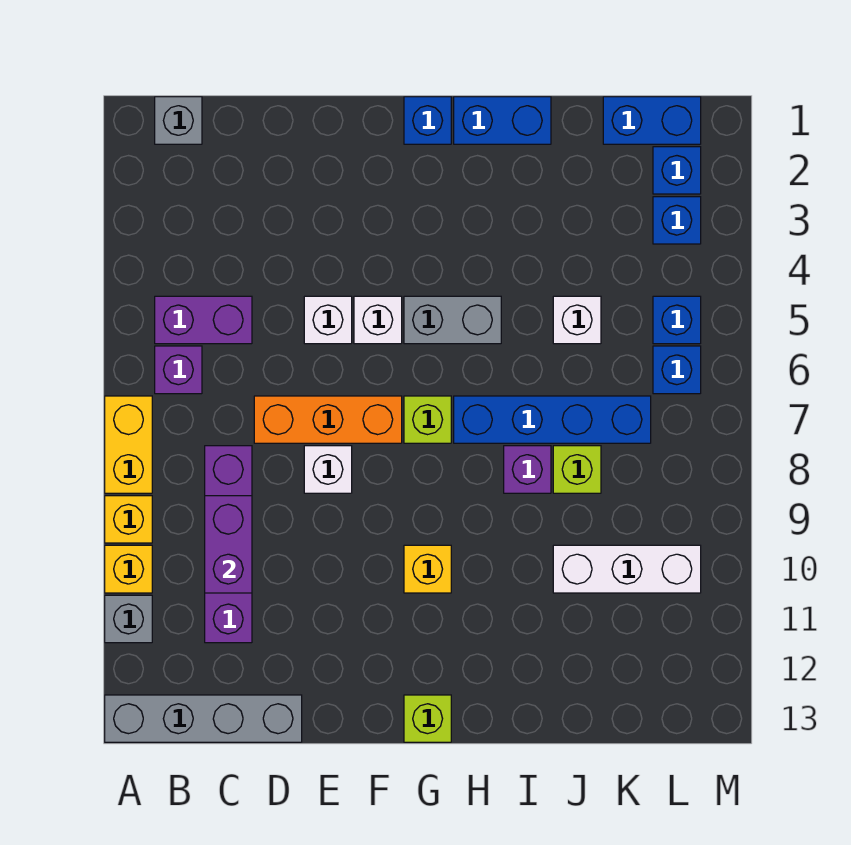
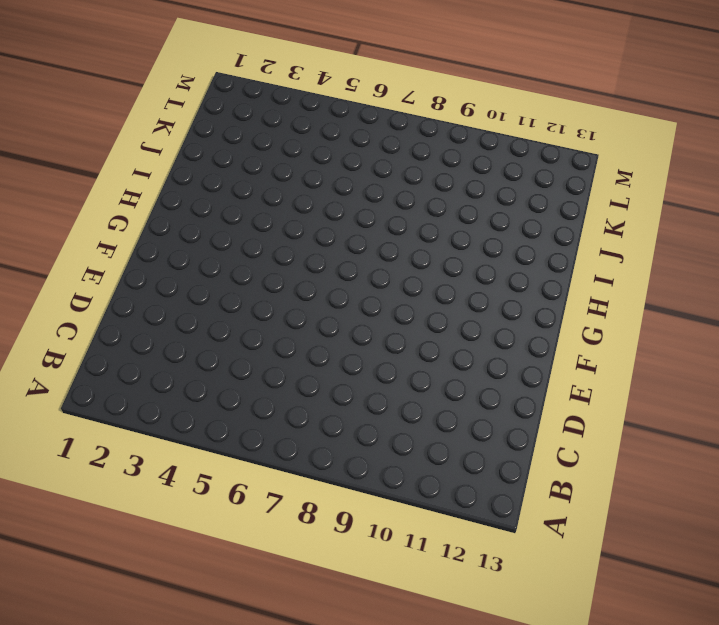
none -> yellow brick A7:A8 level 1
none -> yellow brick A9 level 1
none -> yellow brick A10 level 1
none -> grey brick A11 level 1

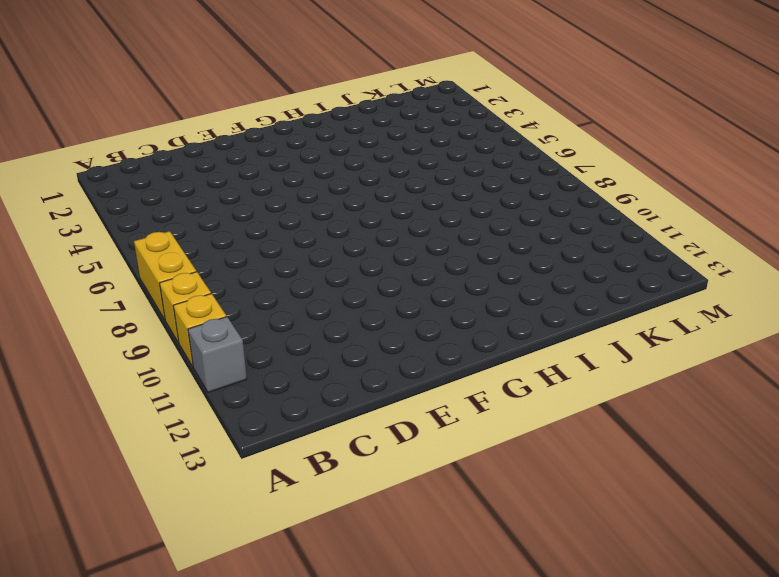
none -> grey brick A13:D13 level 1
none -> grey brick B1 level 1
none -> purple brick B5:C5 level 1
none -> purple brick B6 level 1

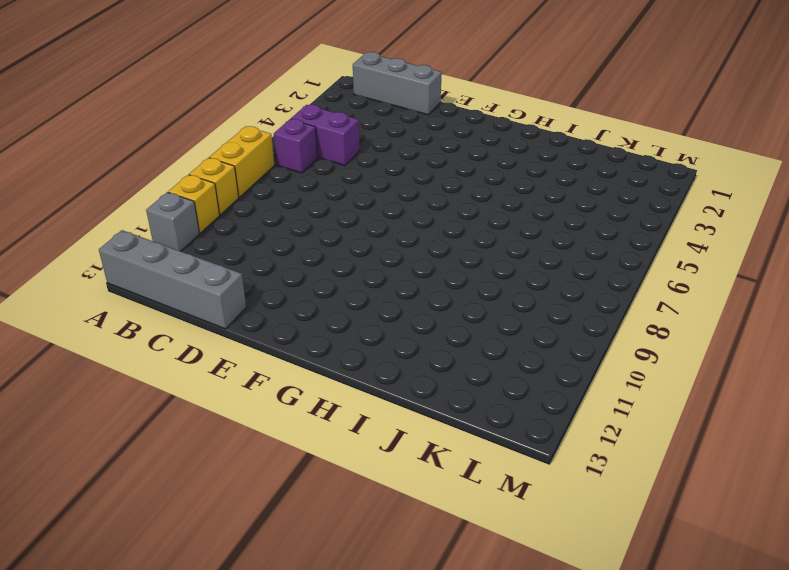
grey brick B1:D1 level 1 -> grey brick B1 level 1
none -> purple brick C8:C11 level 1
none -> orange brick D7:F7 level 1
none -> white brick E5 level 1
none -> white brick E8 level 1

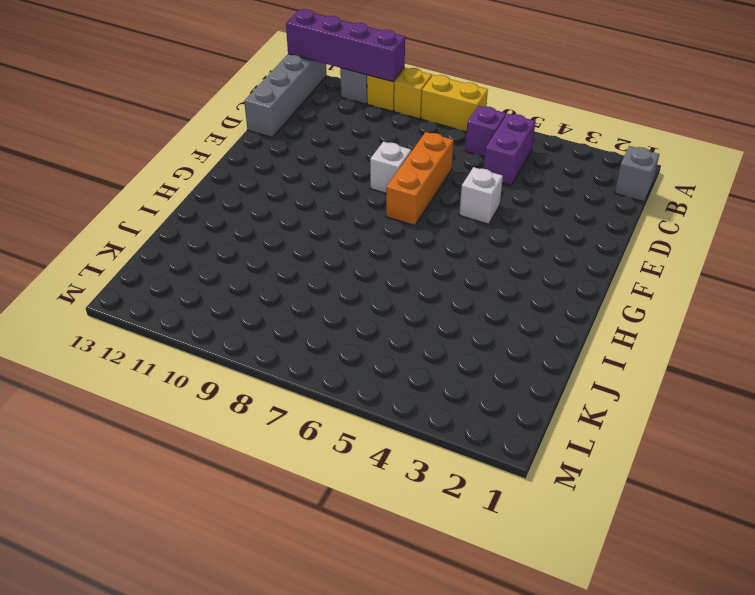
purple brick A10:A13 level 2 -> purple brick C8:C11 level 1
none -> white brick F5 level 1
none -> blue brick G1 level 1
none -> grey brick G5:H5 level 1
none -> lime brick G7 level 1

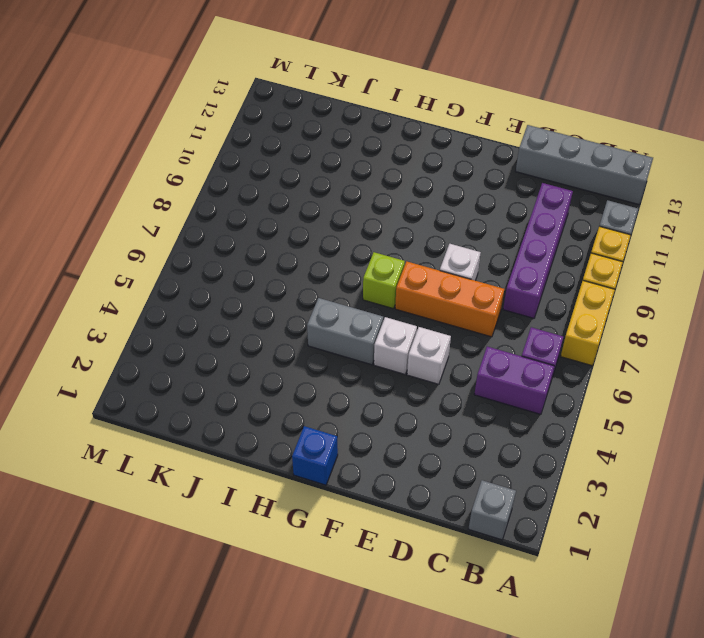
none -> yellow brick G10 level 1
none -> lime brick G13 level 1
none -> blue brick H1:I1 level 1
none -> blue brick H7:K7 level 1

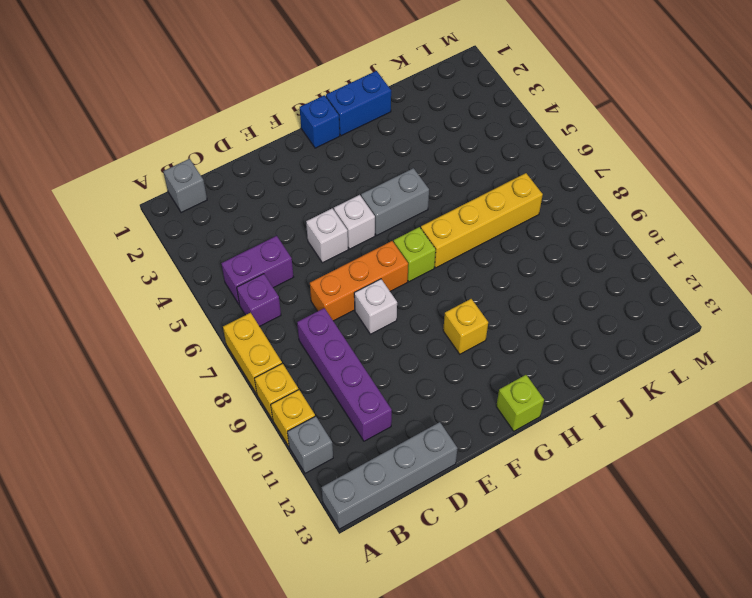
yellow brick H7:K7 level 1 -> blue brick H7:K7 level 1
none -> purple brick I8 level 1
none -> white brick J5 level 1
none -> lime brick J8 level 1
none -> white brick J10:L10 level 1

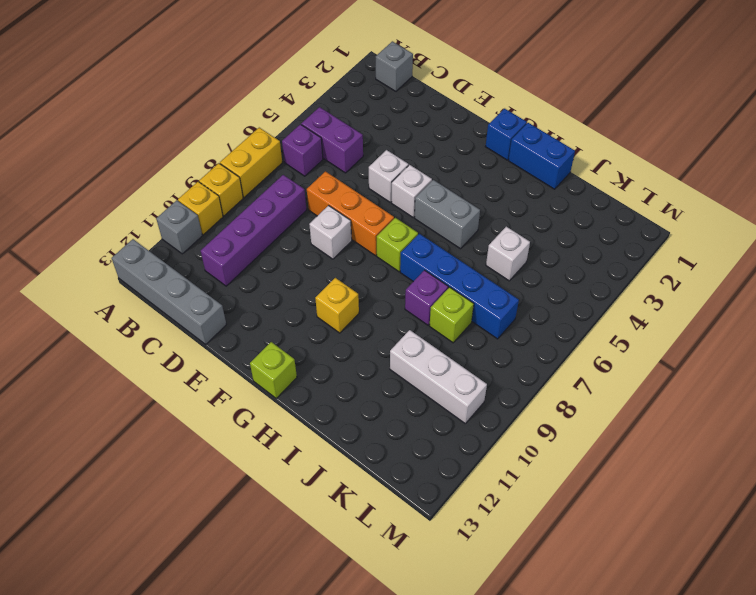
none -> blue brick K1:L1 level 1
none -> blue brick L2 level 1
none -> blue brick L3 level 1
none -> blue brick L5 level 1

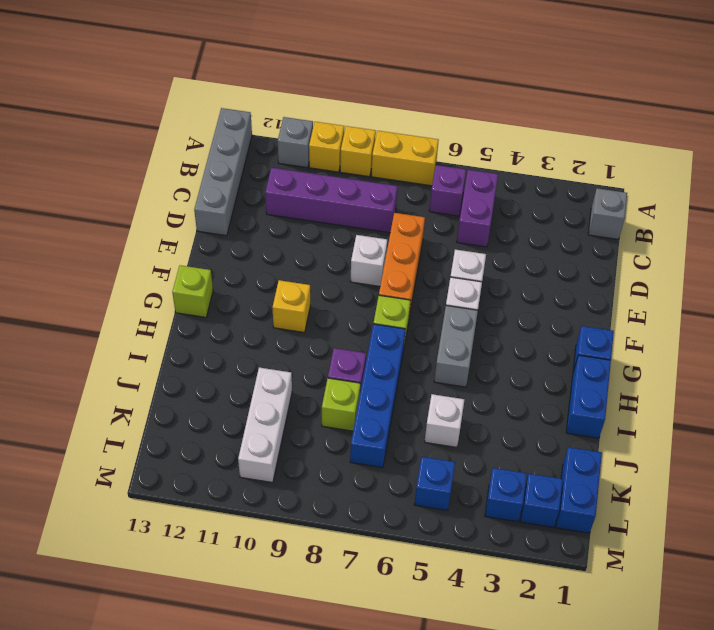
none -> blue brick L6 level 1
none -> purple brick C9:C10 level 2

